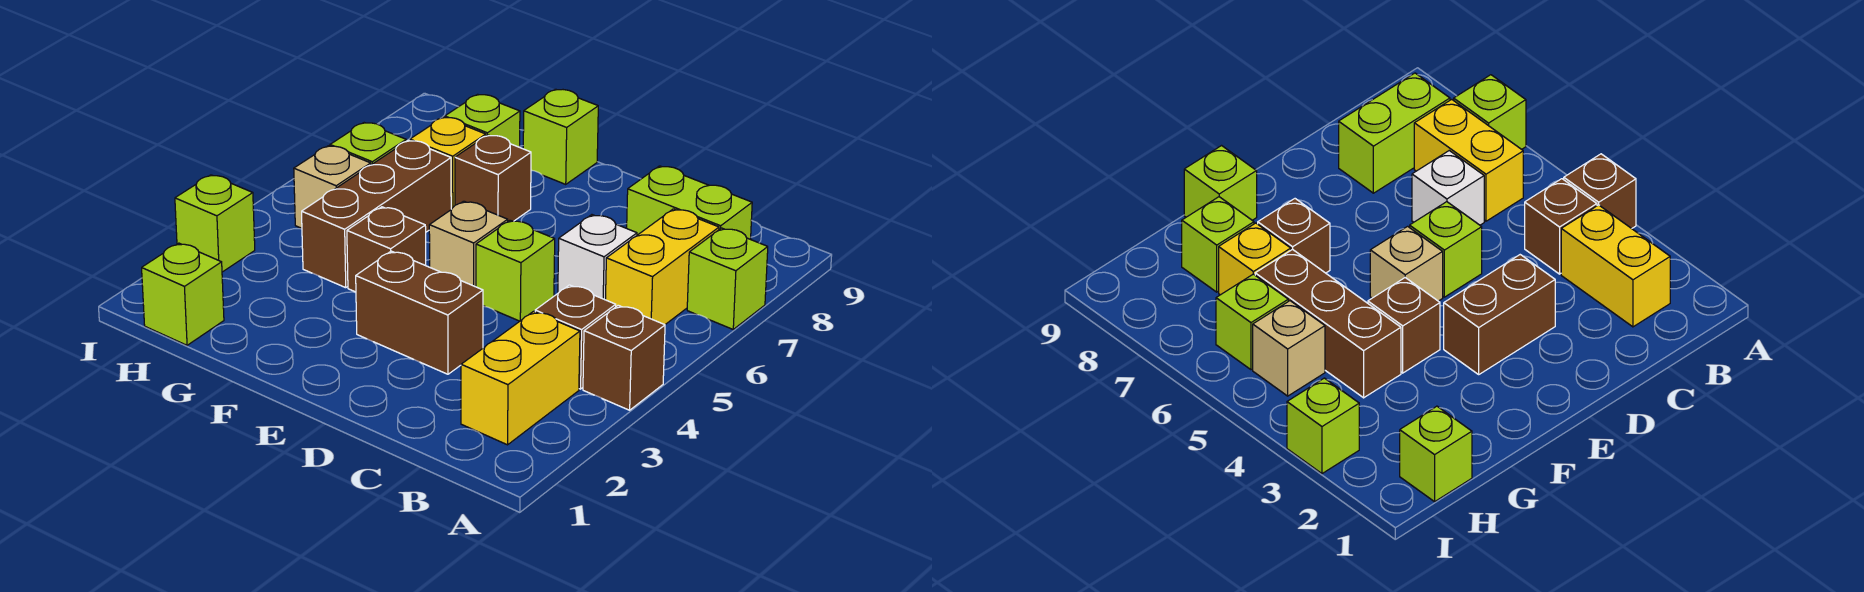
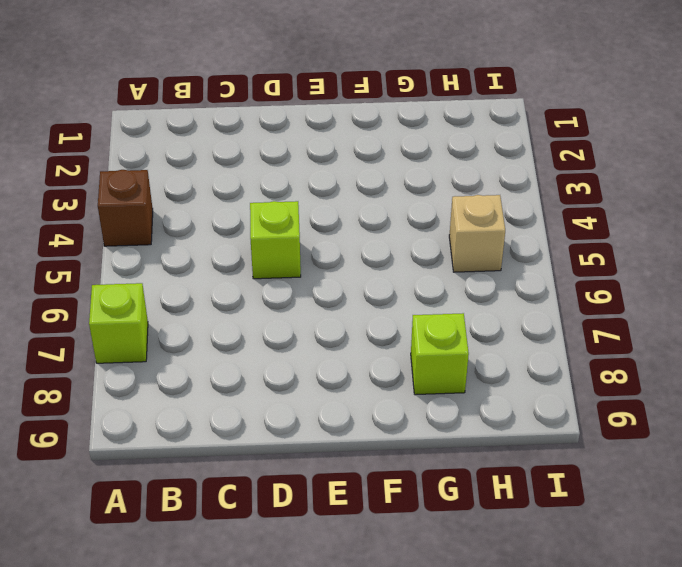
none -> yellow brick B2:B3 level 1
none -> brown brick B4 level 1
none -> yellow brick B6:B7 level 1

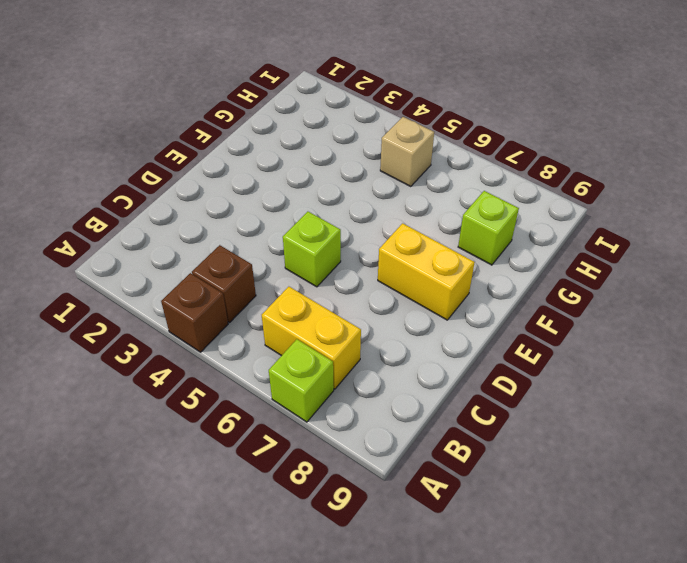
yellow brick E7:E8 level 1 -> yellow brick B2:B3 level 1
none -> lime brick B8:C8 level 1
none -> white brick C6 level 1
none -> brown brick D3:E3 level 1

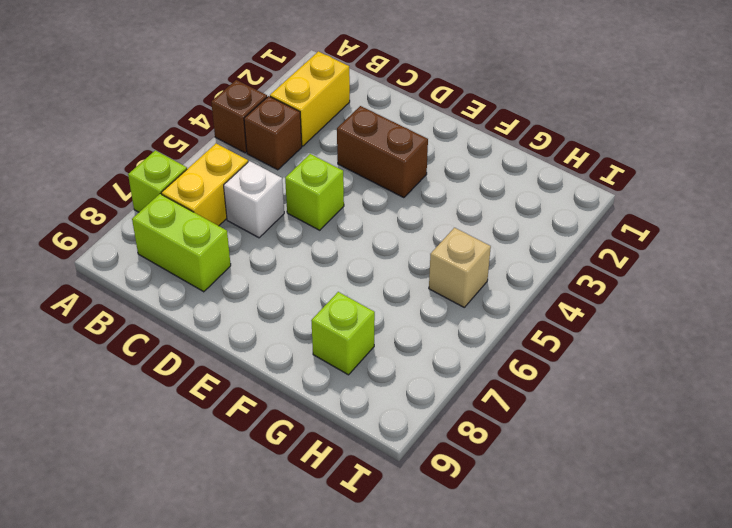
none -> tan brick E5 level 1
none -> brown brick F4 level 1
none -> brown brick F7 level 1

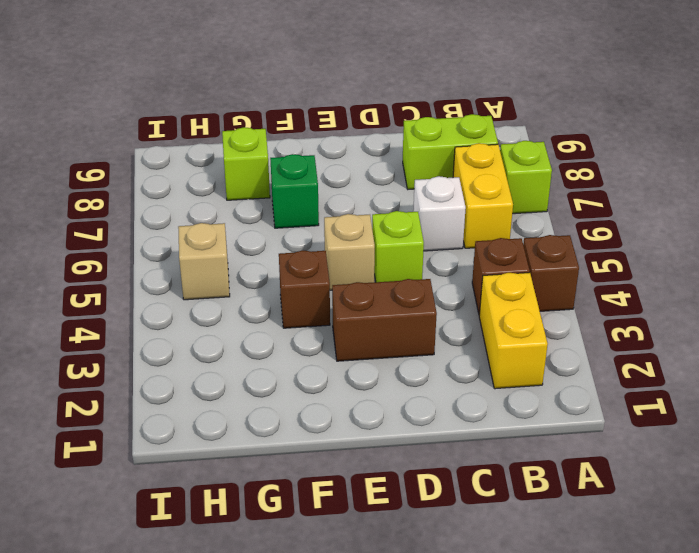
green brick F7 level 1 -> brown brick F7 level 1
none -> lime brick F9 level 1
none -> brown brick G4:G6 level 1
none -> yellow brick G7 level 1

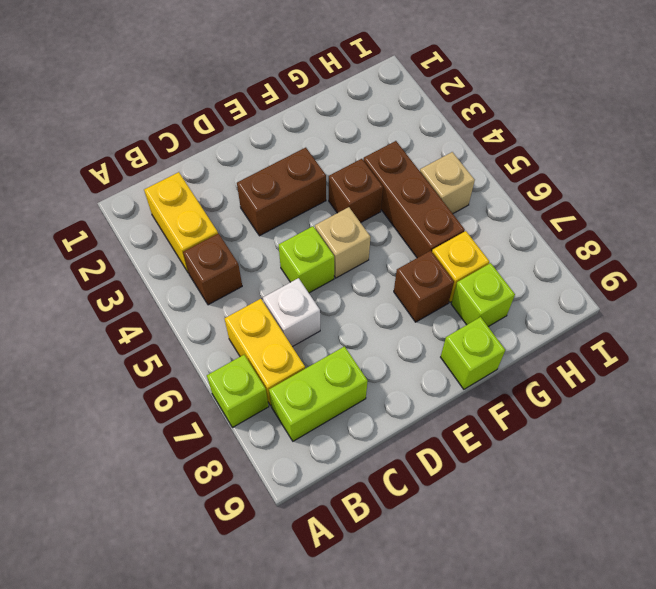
none -> brown brick A4 level 1
none -> lime brick H1 level 1
none -> lime brick H6 level 1

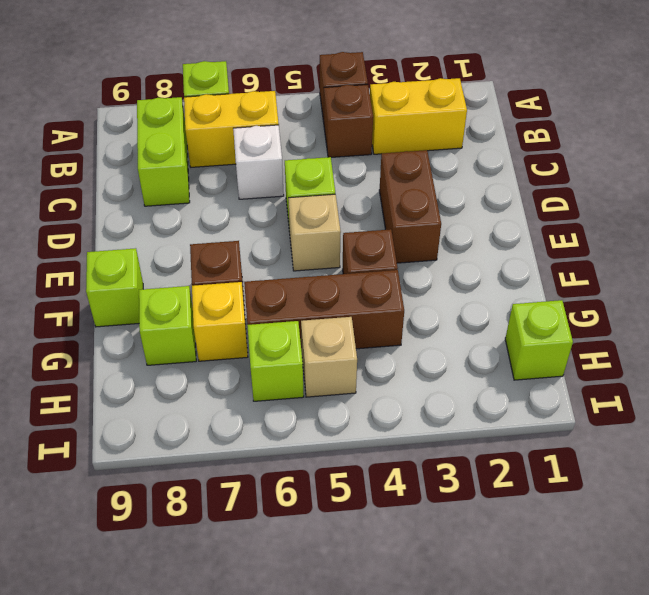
none -> lime brick I3 level 1

